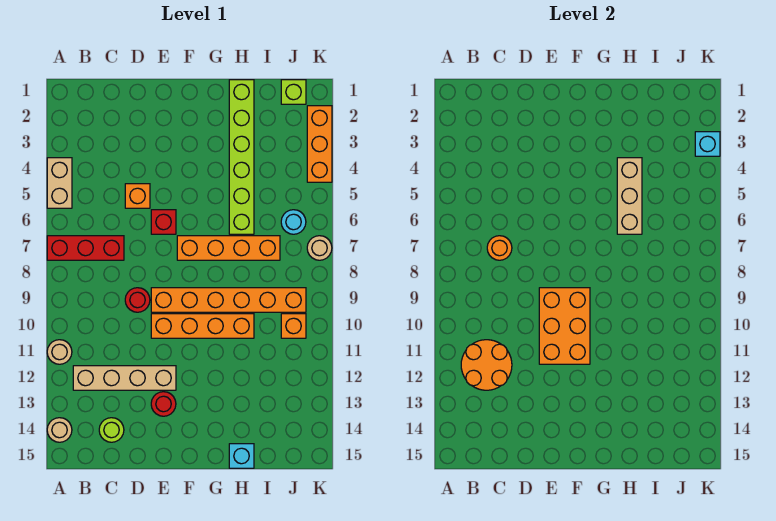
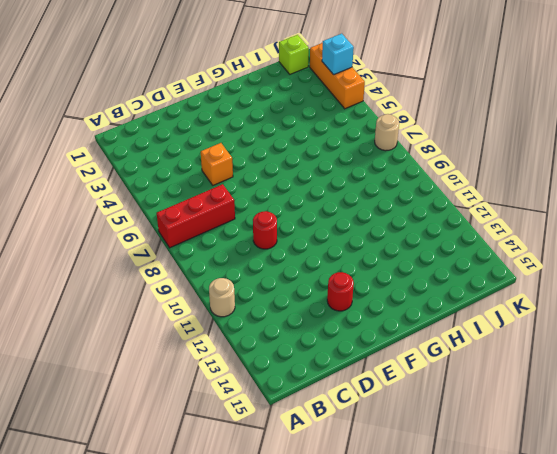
none -> tan brick A4:A5 level 1
none -> tan round brick A14 level 1
none -> tan brick B12:E12 level 1

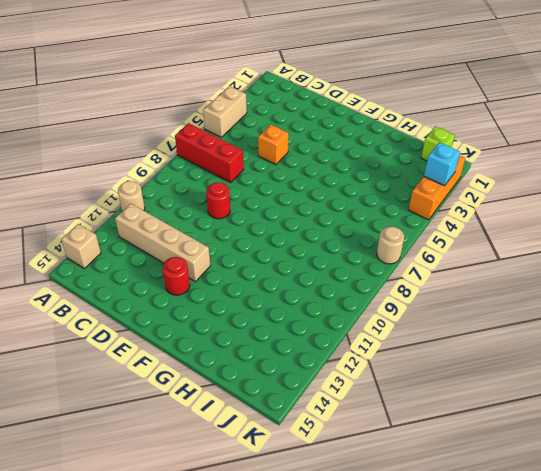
tan brick A14 level 1 -> tan round brick A14 level 1
none -> lime round brick C14 level 1
none -> red brick E6 level 1
none -> orange brick E9:J9 level 1

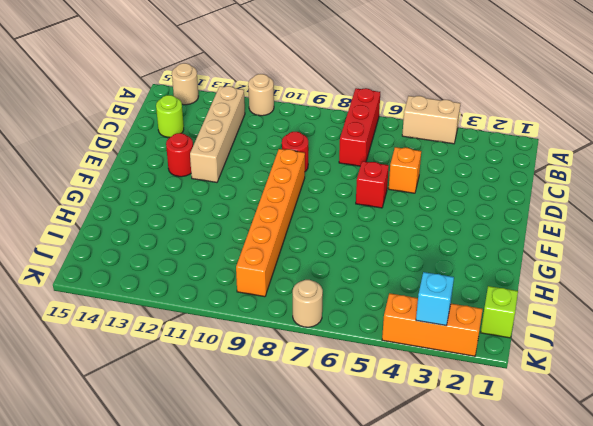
none -> orange brick E10:H10 level 1
none -> orange brick F7:I7 level 1
none -> lime brick H1:H6 level 1

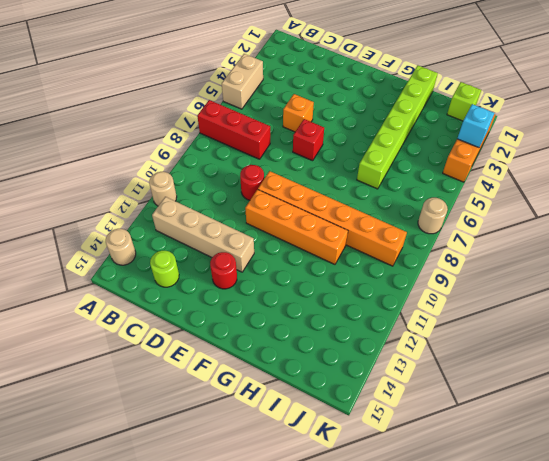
none -> orange brick F7:I7 level 1
none -> cyan brick H15 level 1
none -> cyan round brick J6 level 1

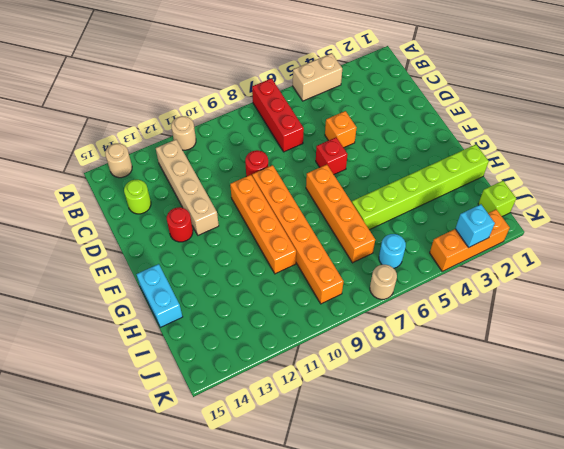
cyan brick G15:H15 level 1 -> cyan brick H15 level 1
none -> orange brick J10 level 1
none -> orange round brick B11:C12 level 2
none -> orange round brick C7 level 2

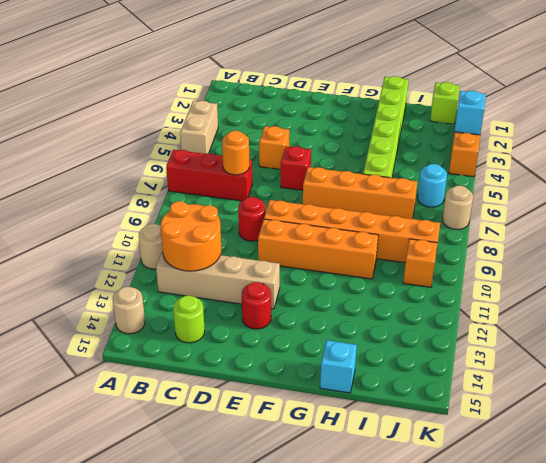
none -> orange brick E9:F11 level 2
none -> tan brick H4:H6 level 2

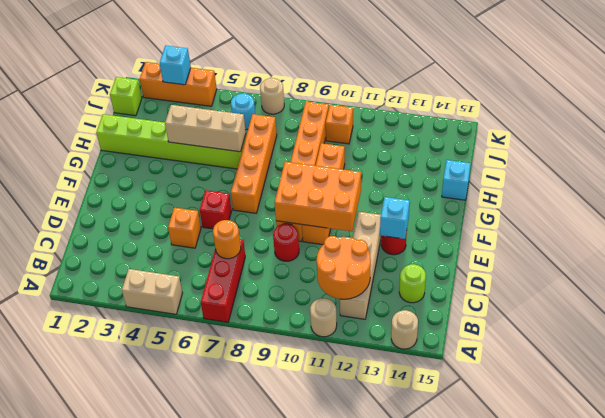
cyan brick E13 level 2 -> none

